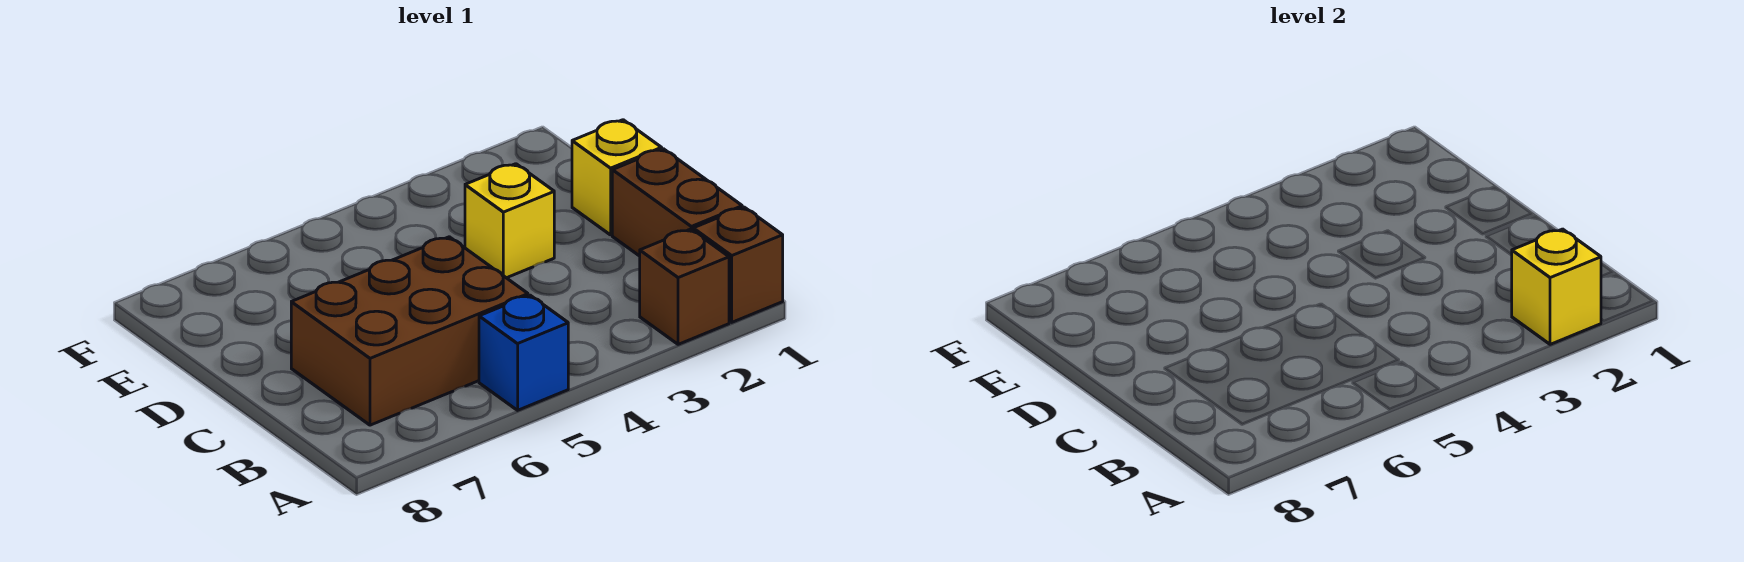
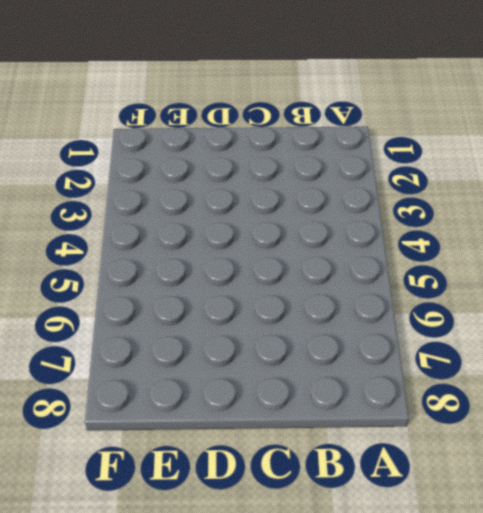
none -> brown brick A1 level 1
none -> brown brick A2 level 1

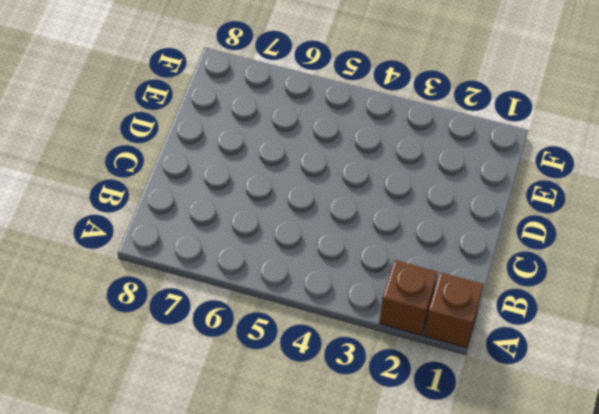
none -> blue brick A5 level 1
none -> brown brick B1:C1 level 1

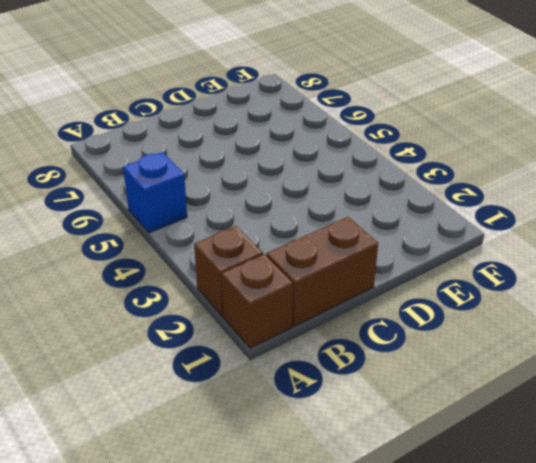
none -> brown brick B5:C7 level 1
none -> yellow brick D1 level 1

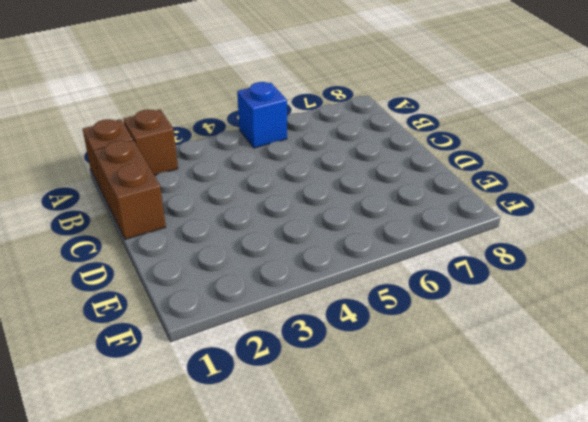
none -> brown brick B5:C7 level 1
none -> yellow brick D1 level 1

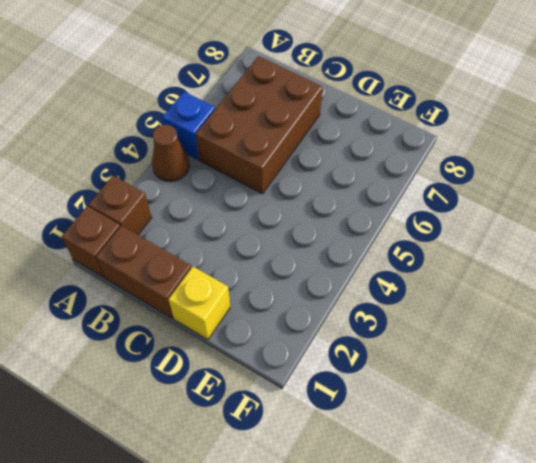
brown cone A4 level 1 -> none
none -> yellow brick D3 level 1
none -> yellow brick A2 level 2

